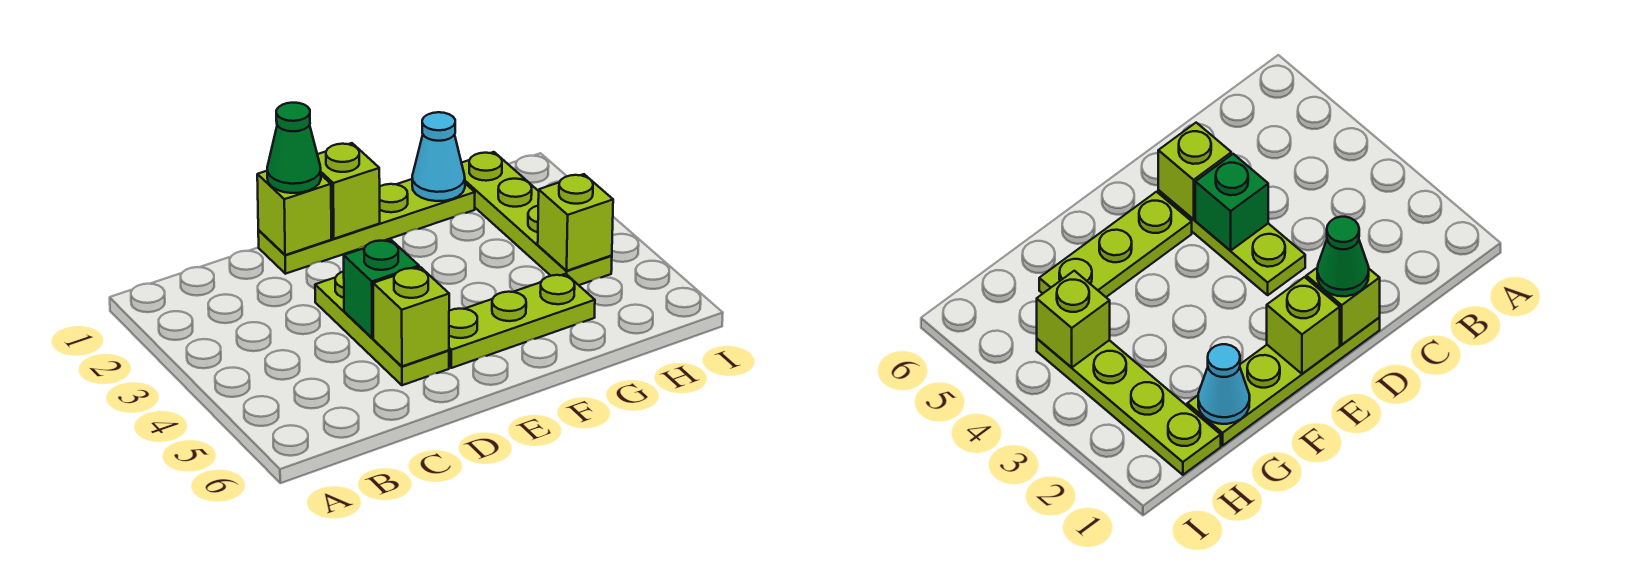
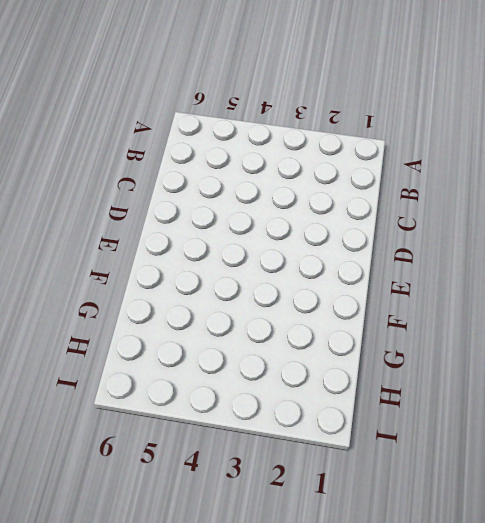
none -> lime plate D1:G1 level 1
none -> lime plate D3:D5 level 1

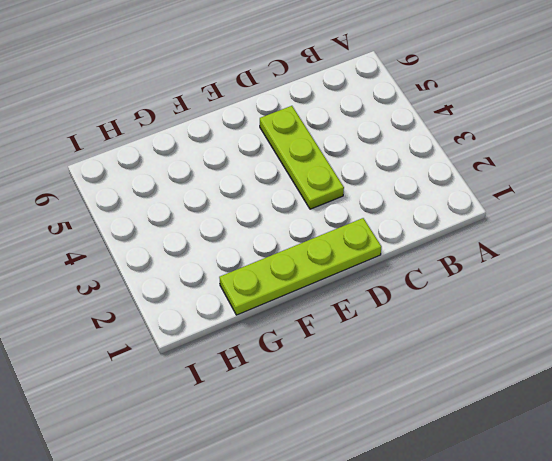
none -> lime plate E5:G5 level 1
none -> lime plate H1:H4 level 1

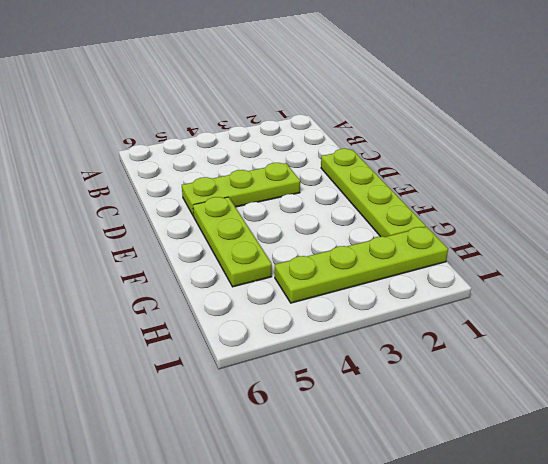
none -> lime brick D1 level 2
none -> green brick D4 level 2

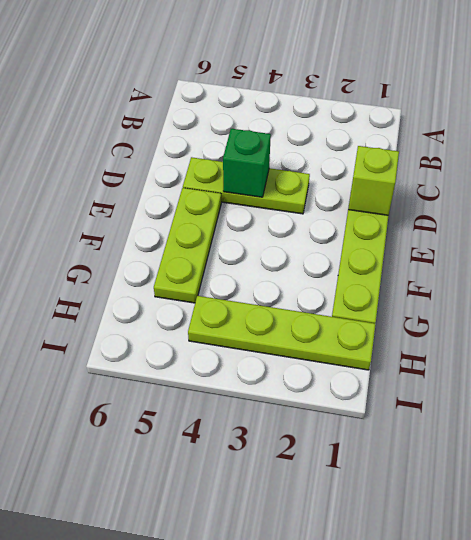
none -> lime brick D5 level 2
none -> lime brick E1 level 2

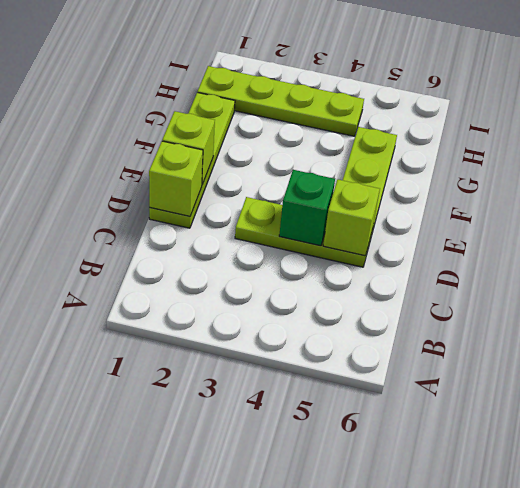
none -> cyan cone G1 level 2
none -> lime brick H4 level 2

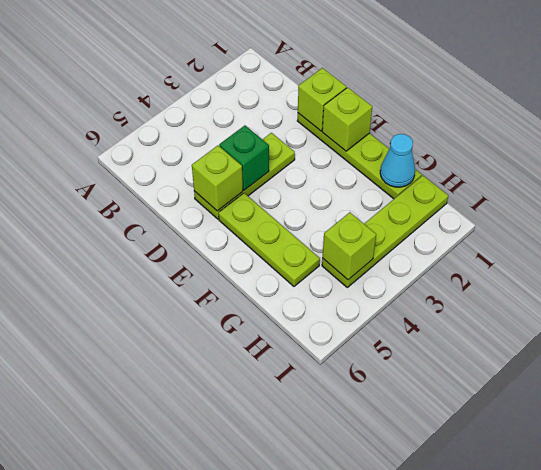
none -> green cone D1 level 3

